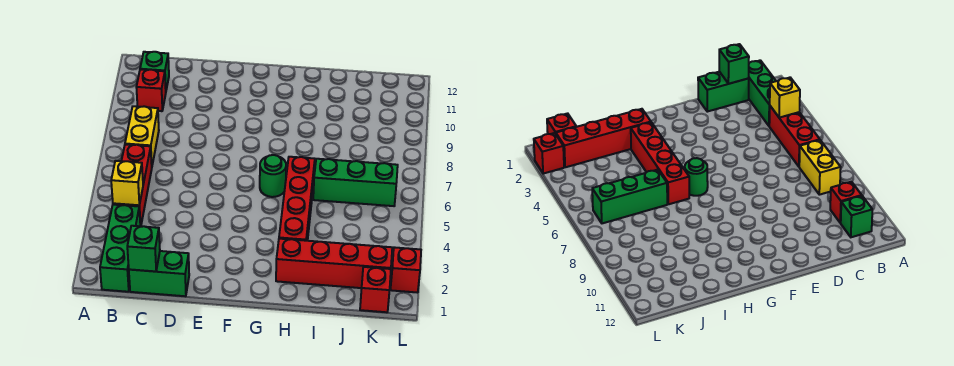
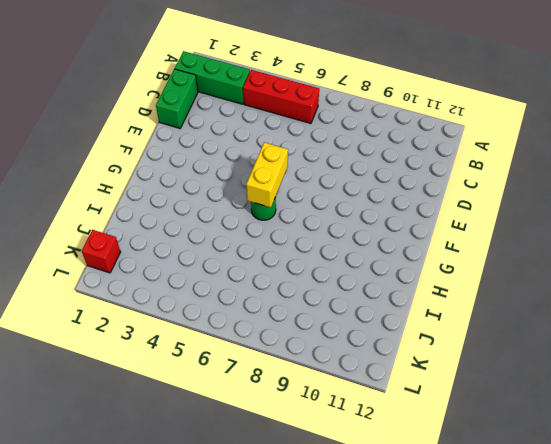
yellow brick F6:G6 level 2 -> yellow brick B7:B8 level 1
none -> red brick B10 level 1
none -> green brick B11 level 1
none -> red brick H2:K2 level 1

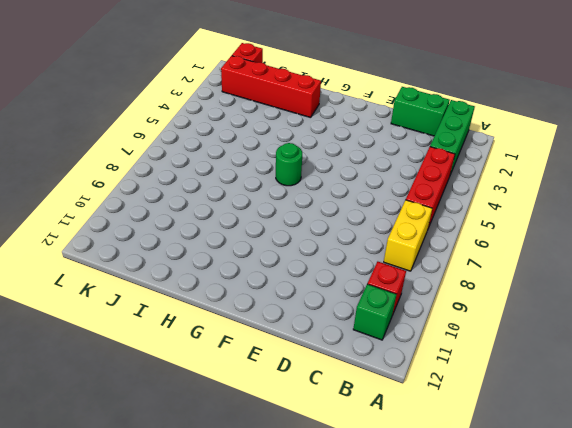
none -> red brick H3:H6 level 1
none -> green brick I6:K6 level 1
none -> red brick L2 level 1

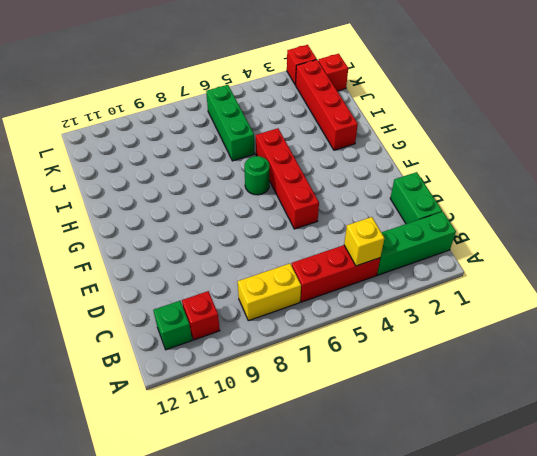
red brick E5:H5 level 1 -> red brick H3:H6 level 1
none -> green brick C1 level 2

